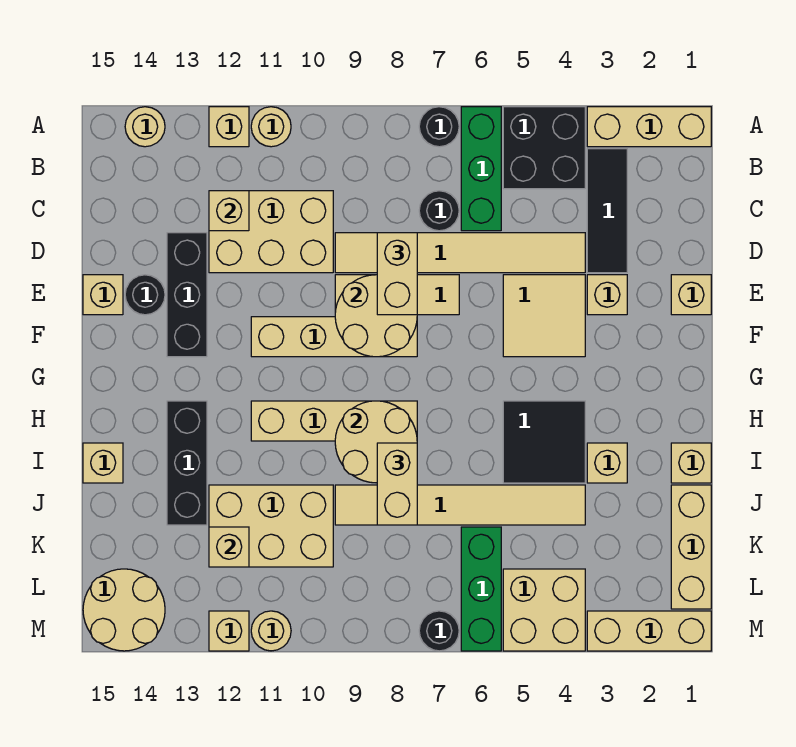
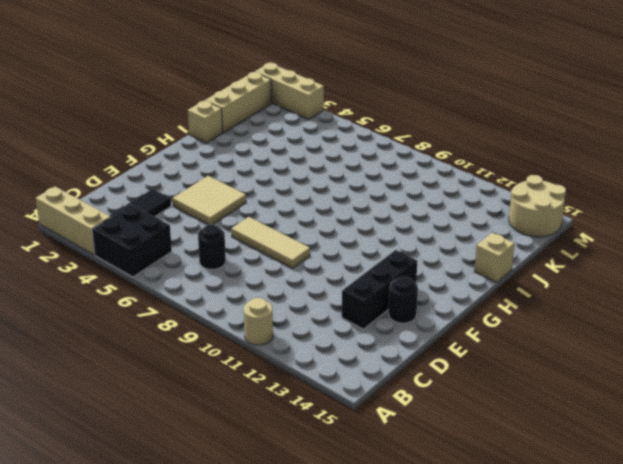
none -> green brick A6:C6 level 1
none -> black round brick A7 level 1
none -> tan brick A12 level 1
none -> tan round brick A14 level 1

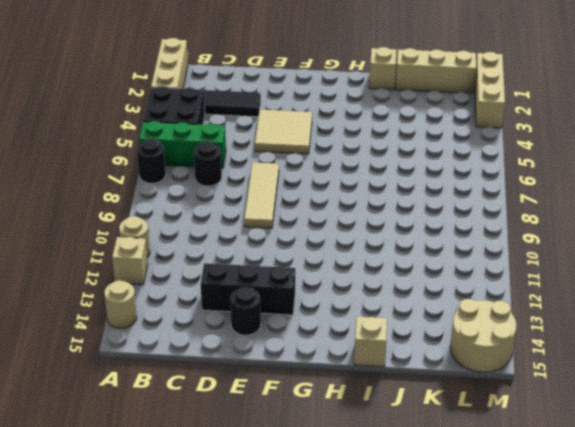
none -> tan brick C10:D12 level 1
none -> tan tile D4:D9 level 1
none -> tan brick E1 level 1
none -> tan brick E3 level 1

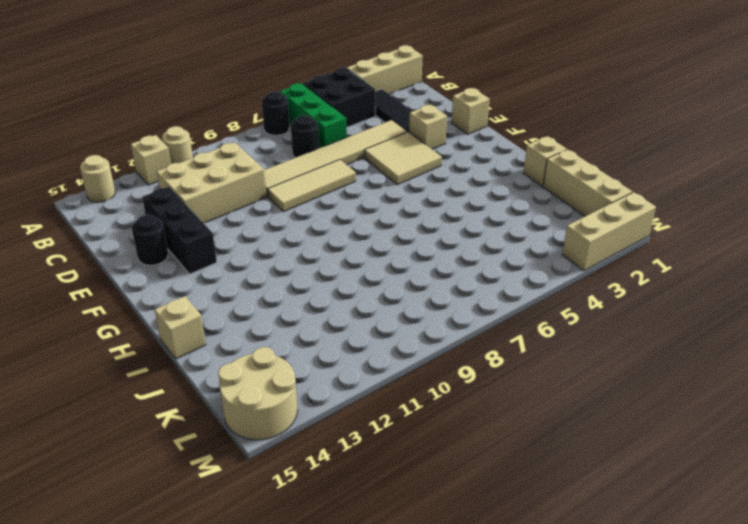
none -> tan brick E15 level 1
none -> tan brick F8:F11 level 1
none -> black tile H4:I5 level 1
none -> tan brick H8:H11 level 1

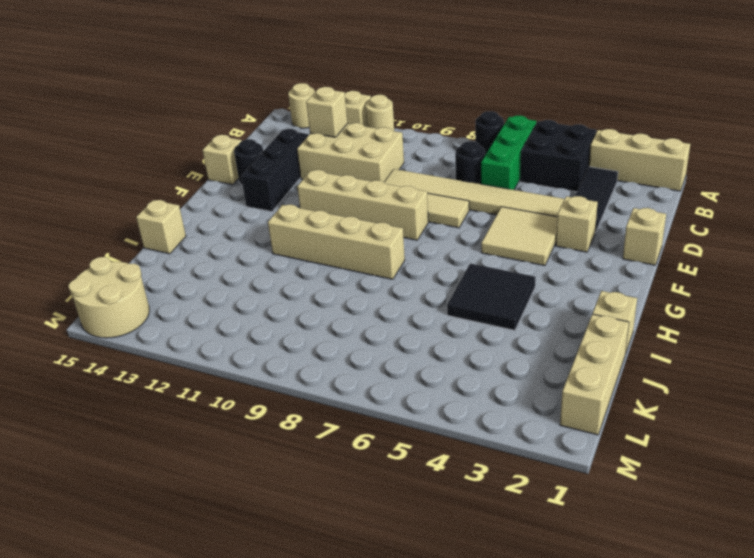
none -> black brick H13:J13 level 1
none -> tan brick I3 level 1
none -> tan tile J4:J9 level 1
none -> tan brick J10:K12 level 1

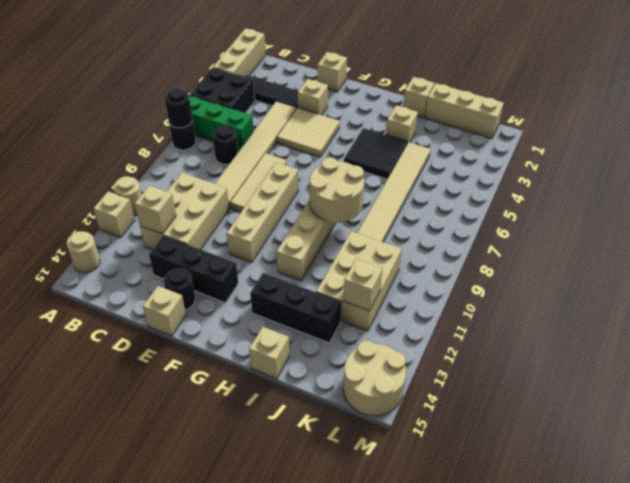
black round brick A7 level 2 -> black round brick M7 level 1
none -> green brick K6:M6 level 1
none -> tan brick L4:M5 level 1
none -> tan brick M1:M3 level 1
none -> tan round brick M11 level 1

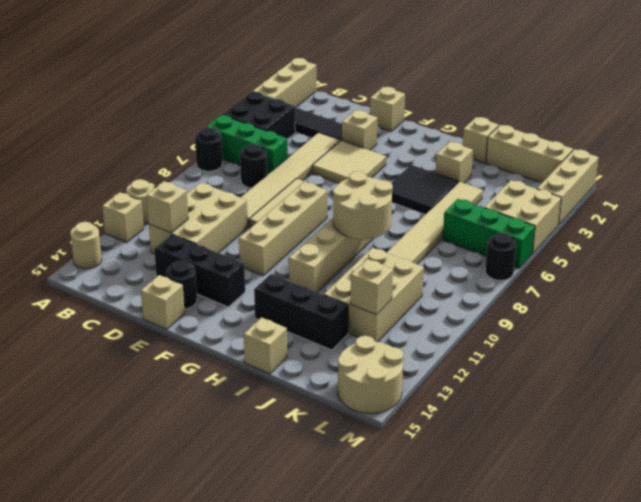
none -> tan round brick M11 level 1
none -> tan brick M12 level 1
none -> tan round brick E8:F9 level 2
none -> tan brick D8:E8 level 3

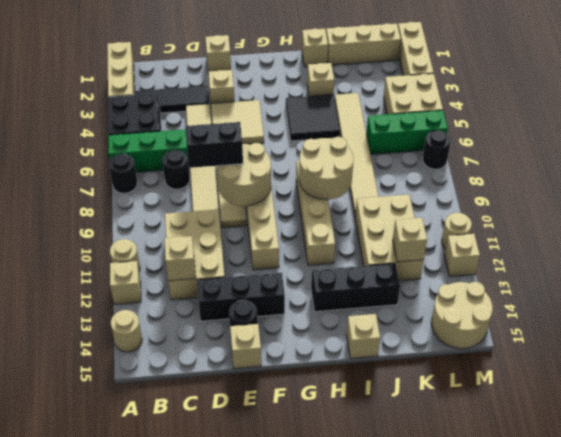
black brick D8:E8 level 3 -> tan brick D8:E8 level 3
none -> tan brick I8:J8 level 3

